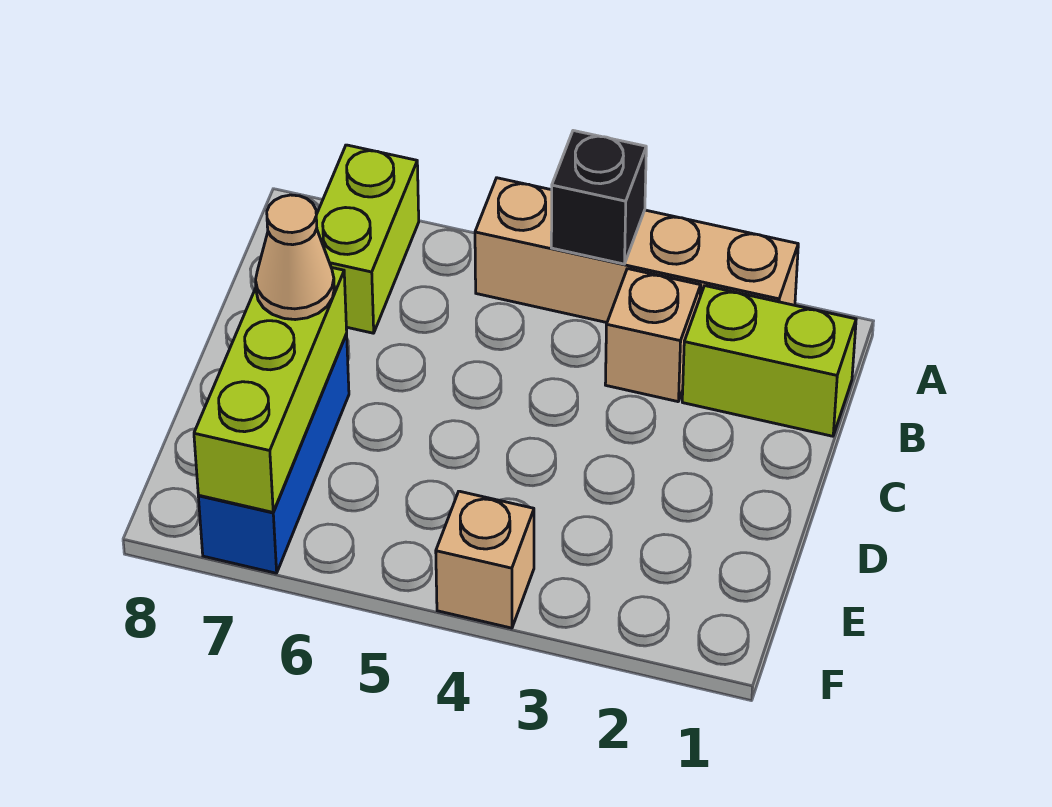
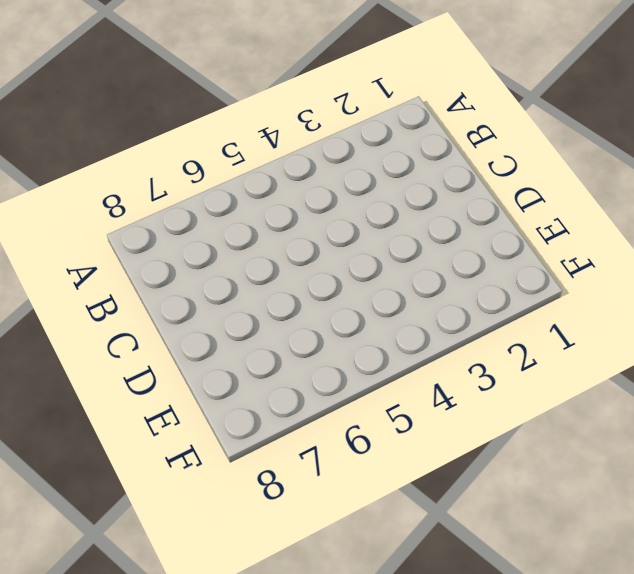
none -> tan brick A2:A5 level 1
none -> lime brick A7:B7 level 1

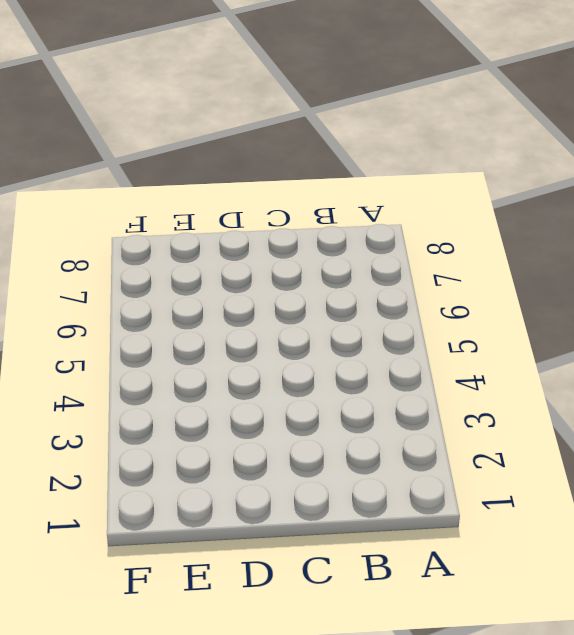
none -> tan brick A2:A5 level 1
none -> lime brick A7:B7 level 1

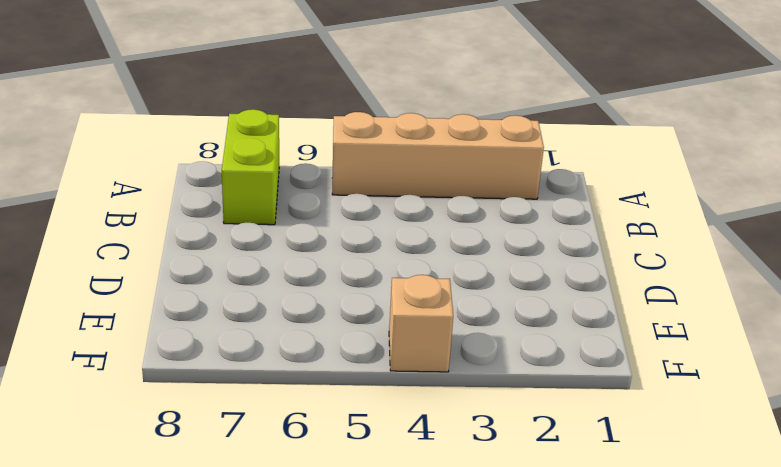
none -> lime brick B1:B2 level 1
none -> tan brick B3 level 1

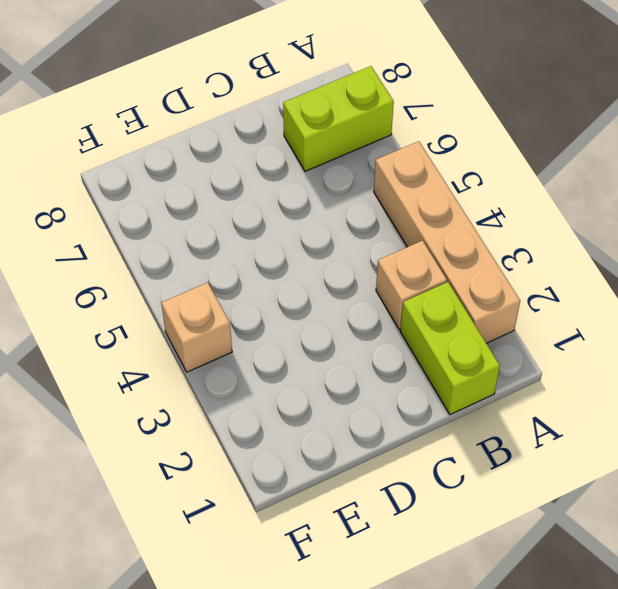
none -> blue brick D7:F7 level 1
none -> black brick A4 level 2

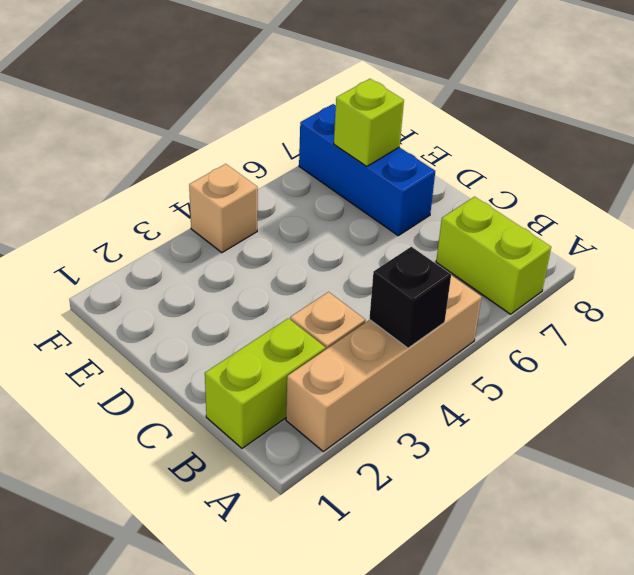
lime brick E7 level 2 -> lime brick D7:F7 level 2
none -> tan cone D7 level 3

